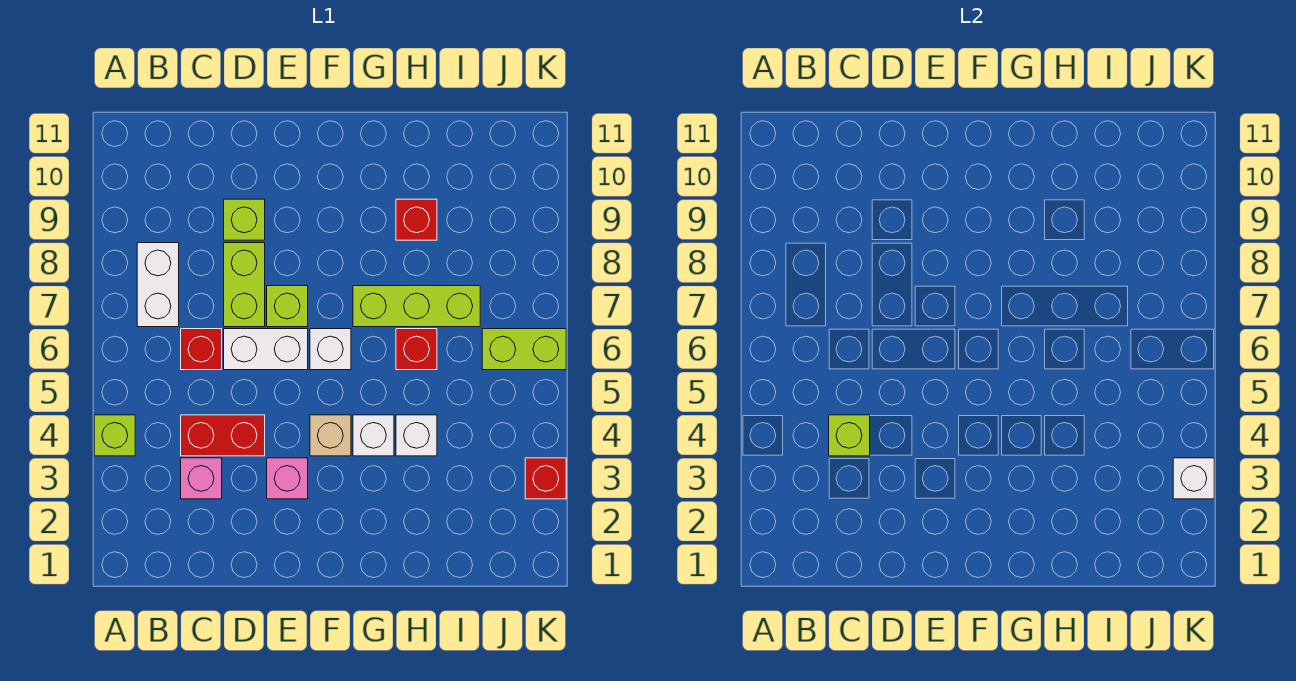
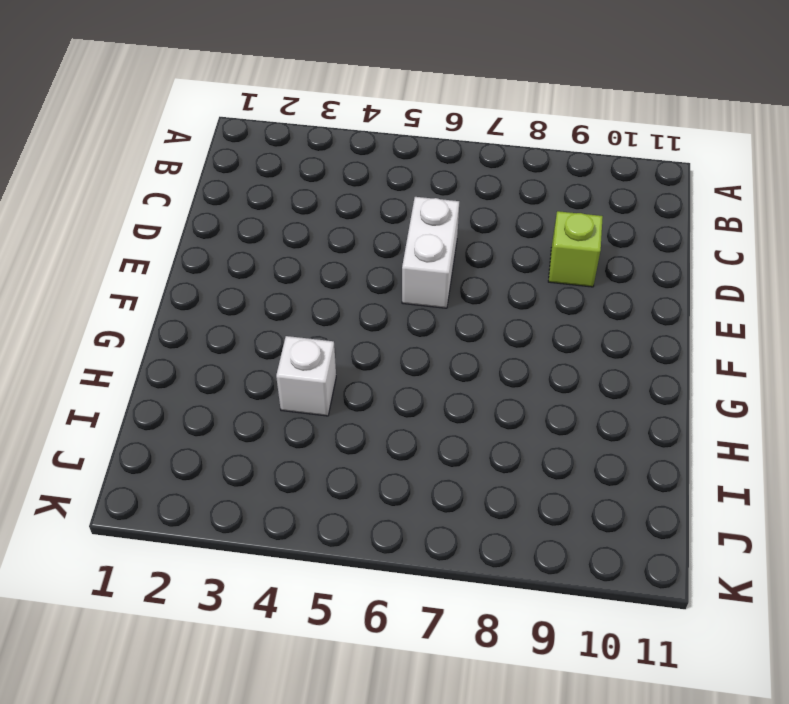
none -> lime brick A4 level 1
none -> white brick B7:B8 level 1
none -> pink brick C3 level 1

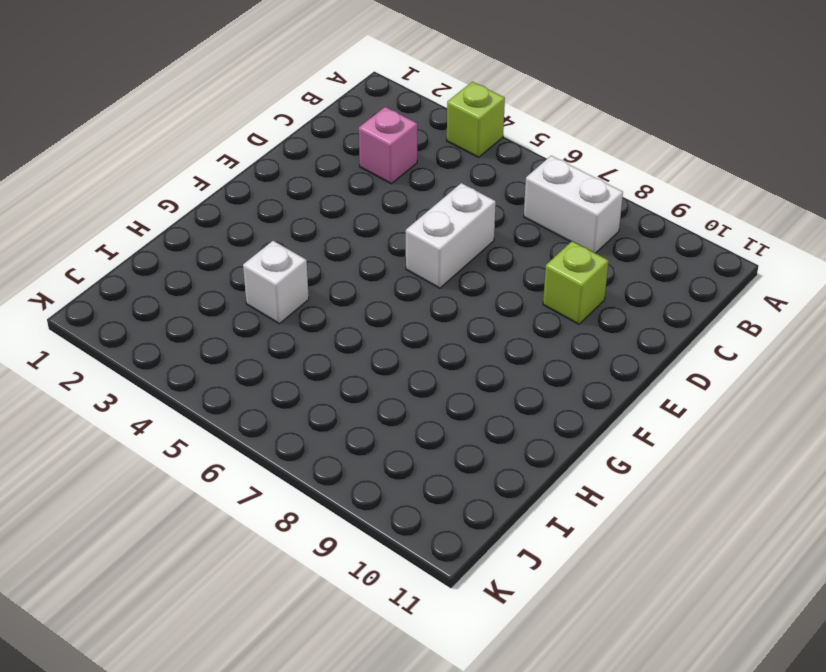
none -> red brick C4:D4 level 1
none -> red brick C6 level 1
none -> lime brick D7:D8 level 1

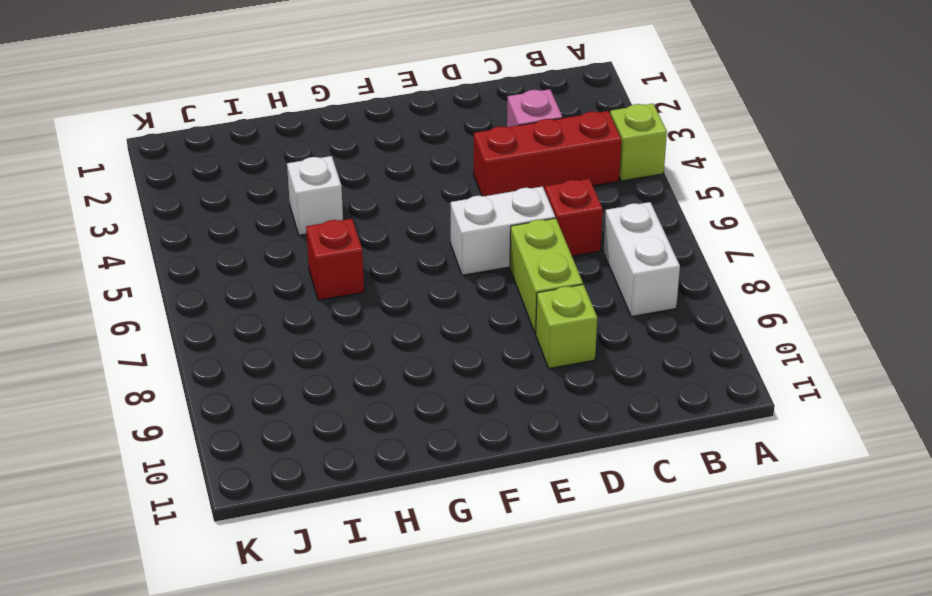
red brick B4:D4 level 1 -> red brick C4:D4 level 1
none -> pink brick E3 level 1
none -> lime brick E7 level 1
none -> tan brick F4 level 1

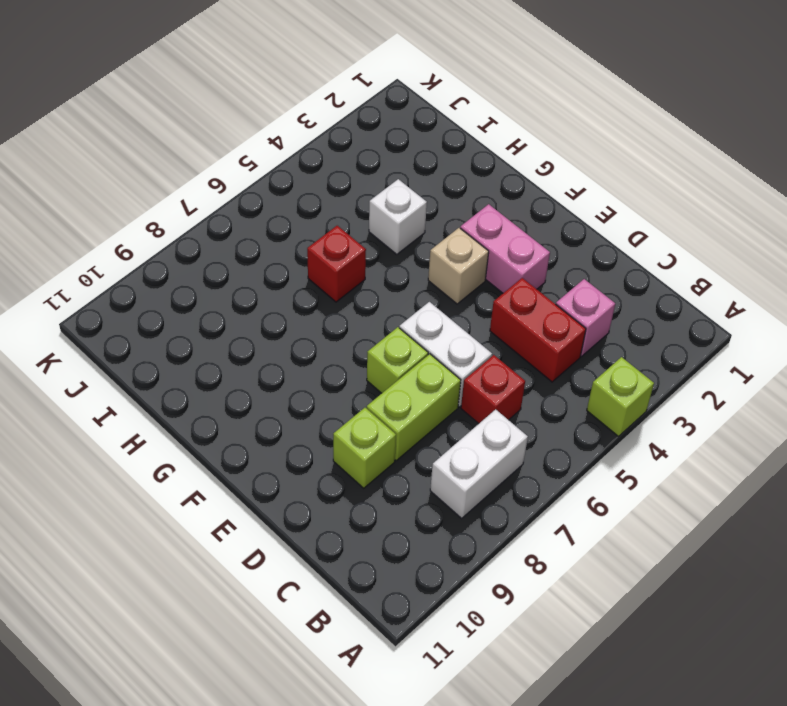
pink brick E3:F3 level 1 -> pink brick E3 level 1
none -> white brick F6 level 1
none -> white brick G4 level 1
none -> lime brick G7:I7 level 1

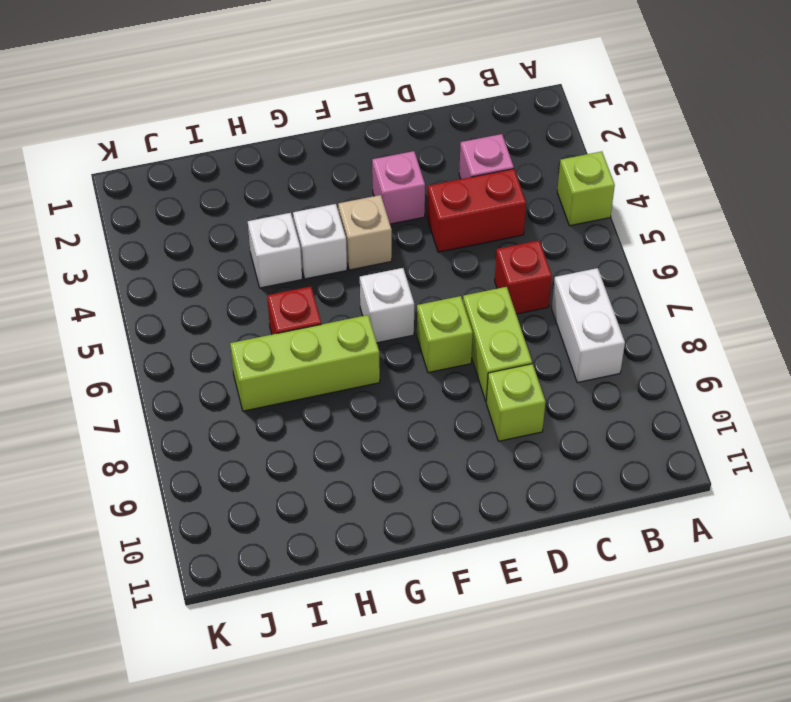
none -> white brick D6:E6 level 1
none -> red brick H9 level 1
none -> lime brick J6:K6 level 1

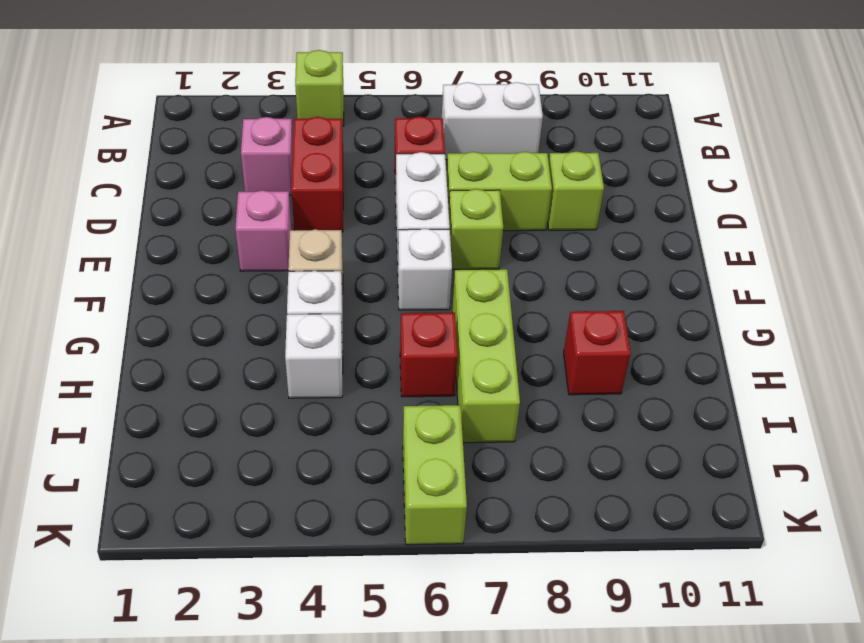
none -> red brick K3 level 1
none -> lime brick C4 level 2
none -> white brick K3 level 2

